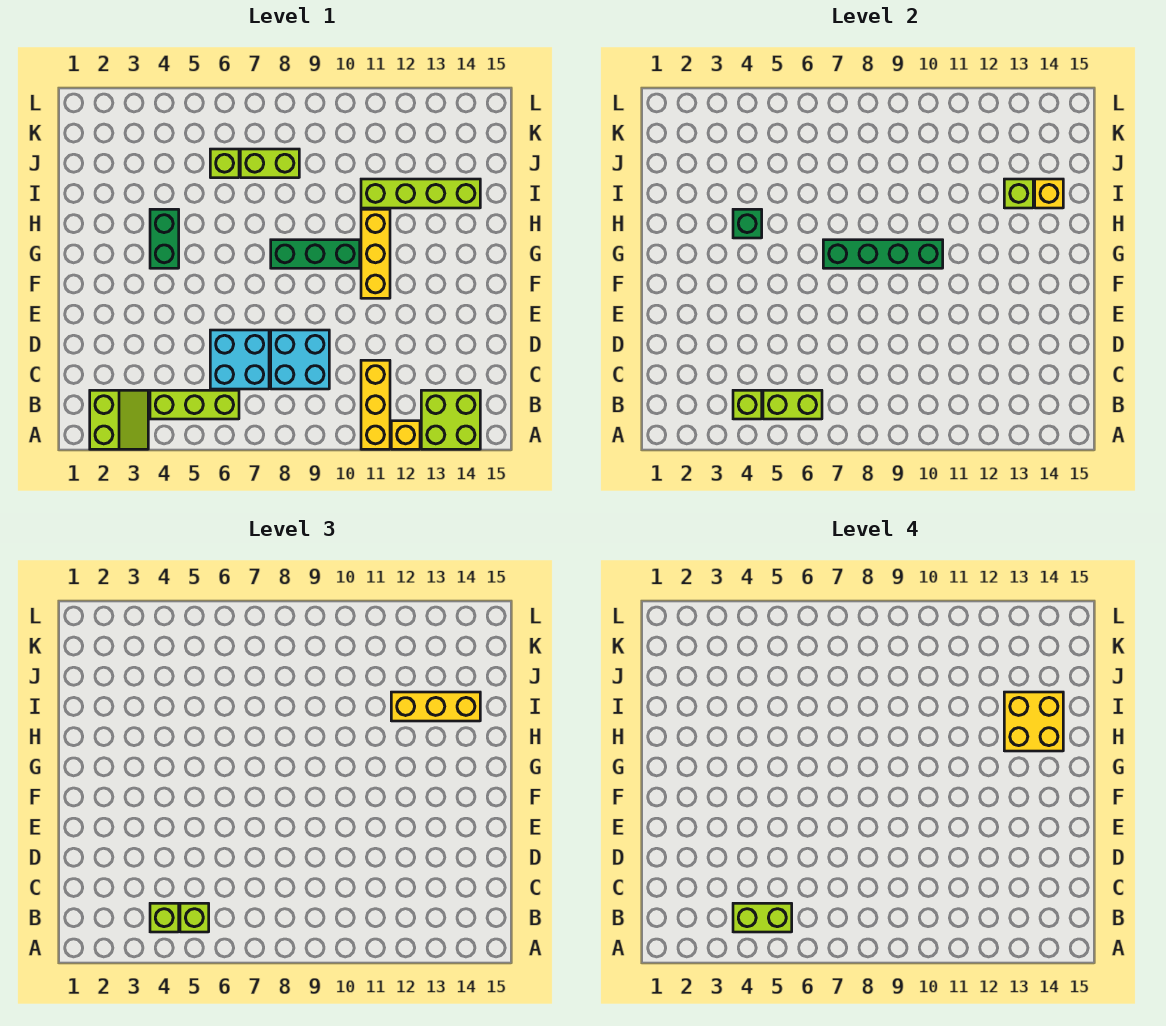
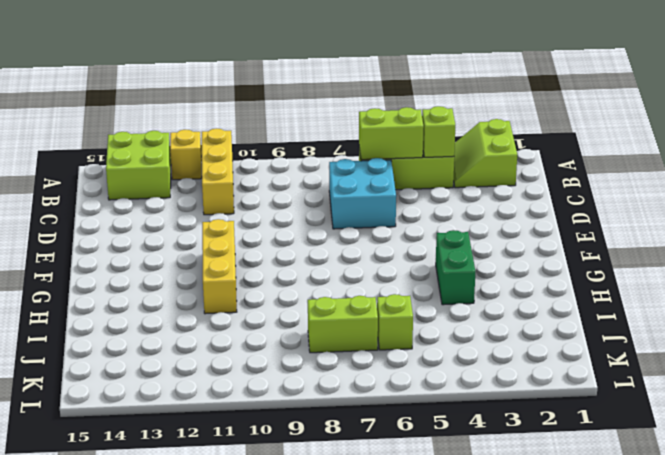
none -> cyan brick C8:D9 level 1
none -> green brick G8:G10 level 1
none -> lime brick I11:I14 level 1

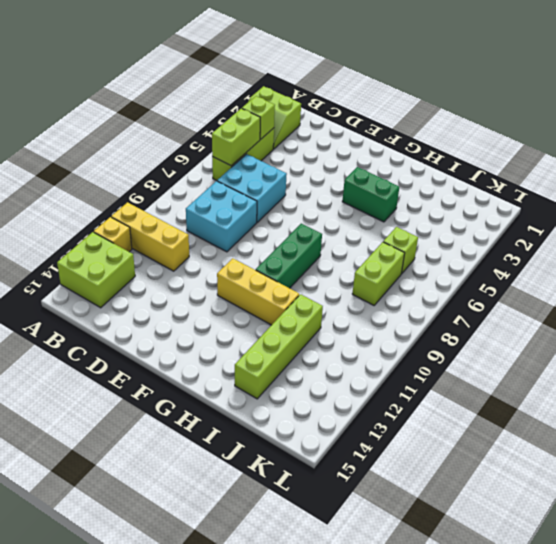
none -> green brick G7:G10 level 2
none -> green brick H4 level 2
none -> lime brick I13 level 2

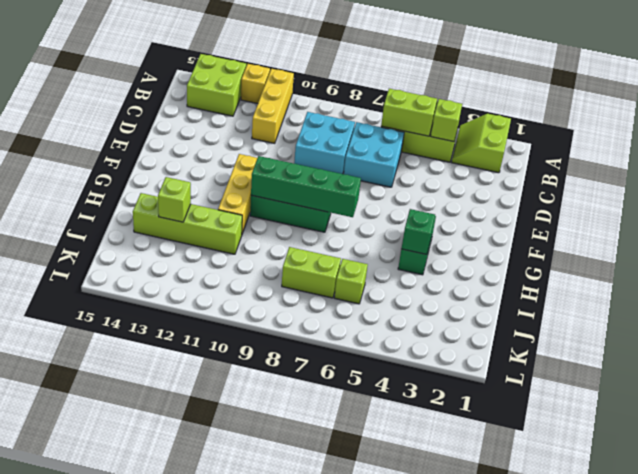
none -> yellow brick I14 level 2
none -> lime brick B4 level 3
none -> lime brick B5 level 3

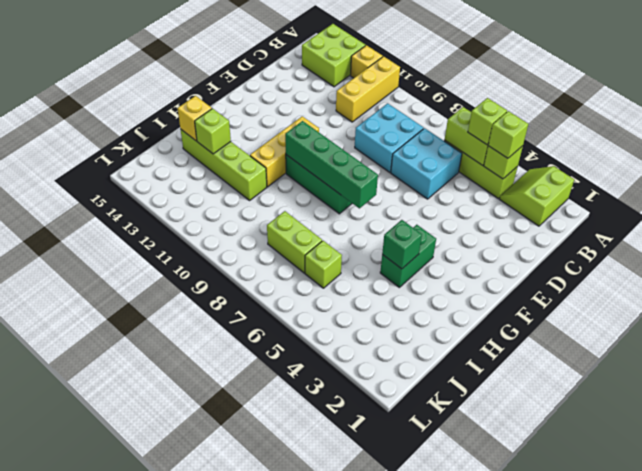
none -> yellow brick I12:I14 level 3
none -> lime brick B4:B5 level 4
none -> yellow brick H13:I14 level 4

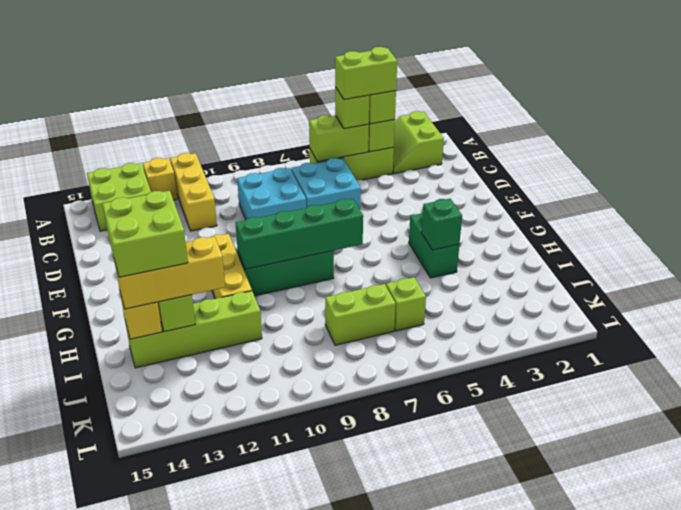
lime brick H13:I14 level 4 -> yellow brick H13:I14 level 4

